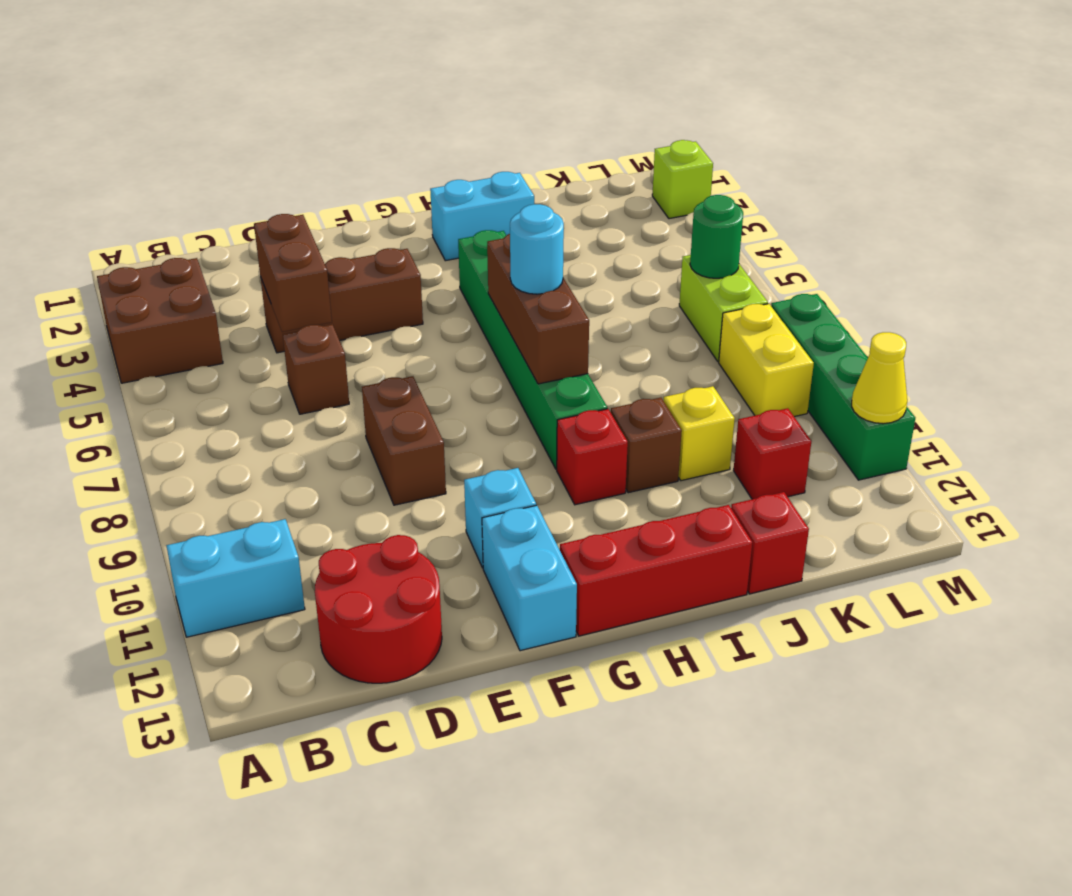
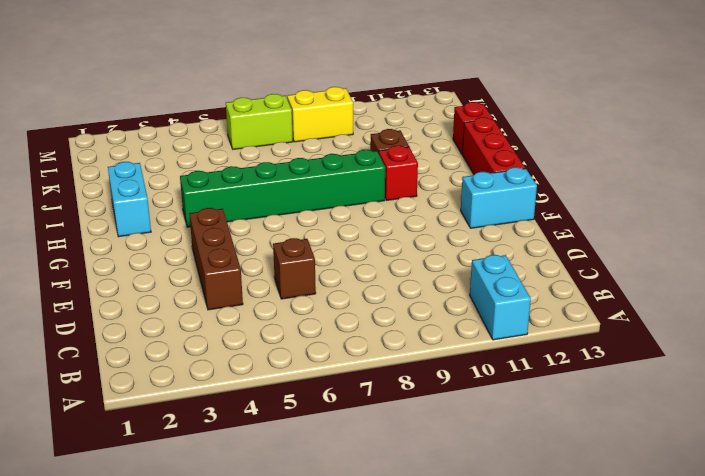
none -> brown brick A3:B4 level 1
none -> red round brick C12:D13 level 1
none -> brown brick E8:E9 level 1

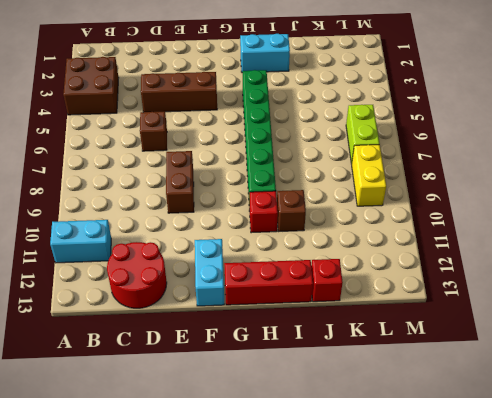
none -> cyan brick F11 level 1
none -> yellow brick J10 level 1
none -> red brick K11 level 1

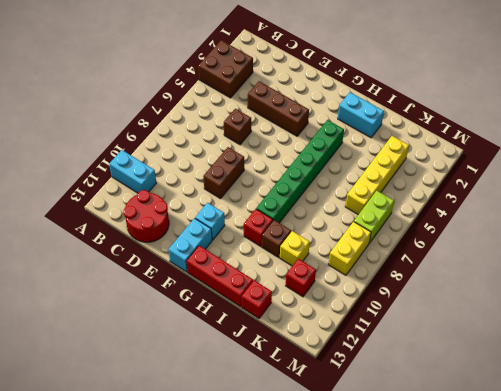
yellow brick K3:K6 level 1 -> none
none -> lime brick M2 level 1
none -> green brick M8:M11 level 1
none -> brown brick D4:D5 level 2

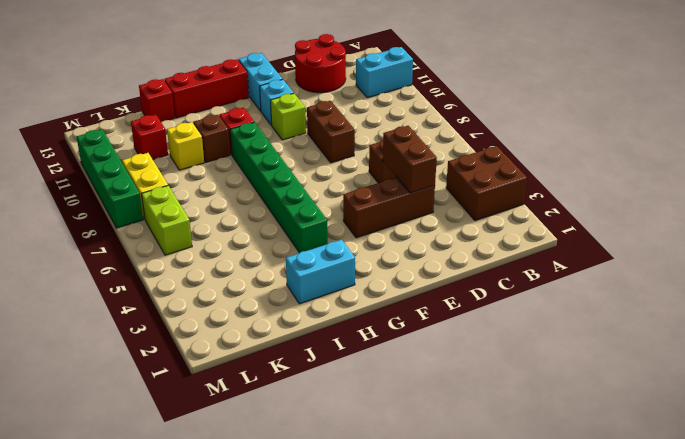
lime brick F10 level 1 -> lime brick M2 level 1
none -> brown brick H6:H8 level 2
none -> green round brick L6 level 2
none -> yellow cone M11 level 2

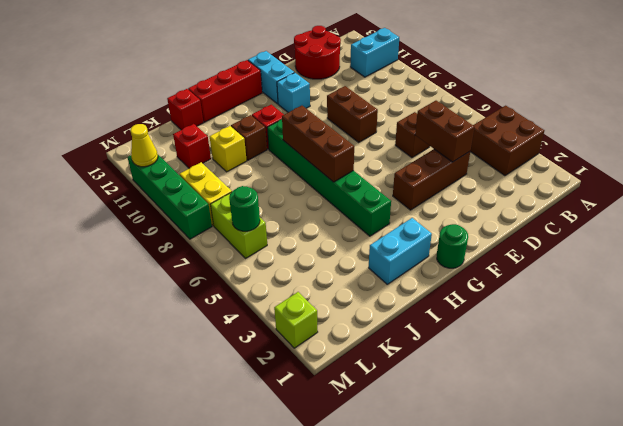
green round brick G1 level 1 -> none
none -> cyan round brick H7 level 3

